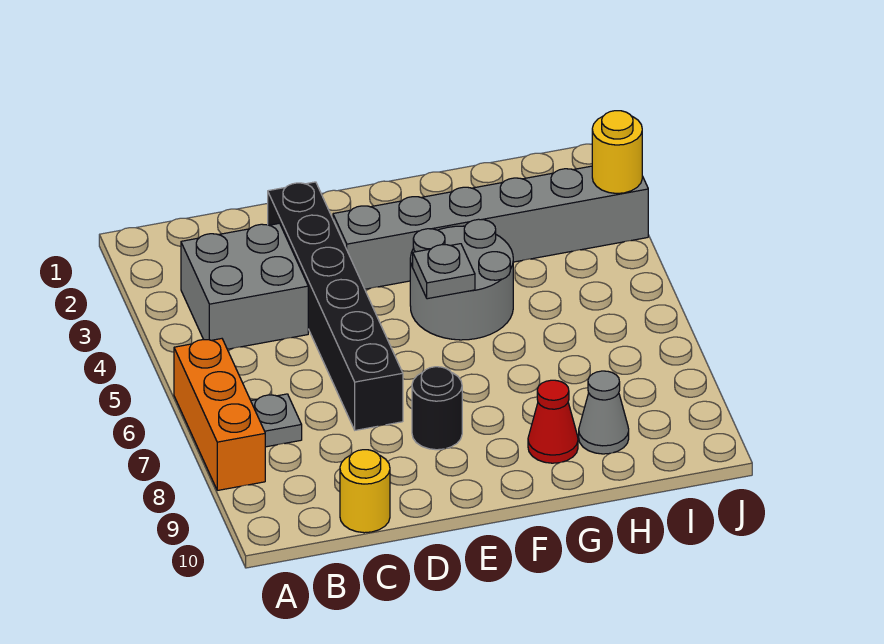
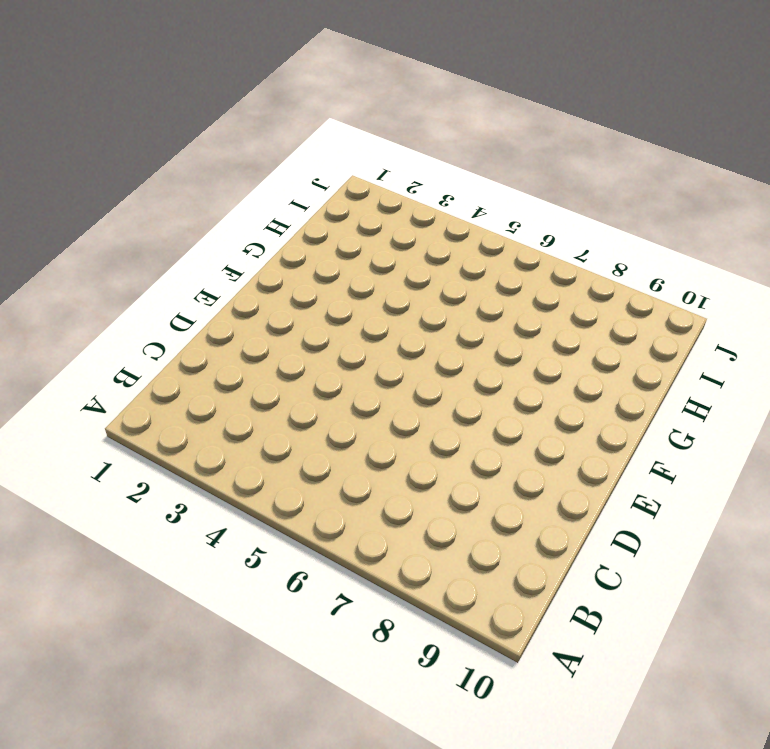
none -> orange brick A6:A8 level 1
none -> grey brick B3:C4 level 1
none -> grey plate B7 level 1

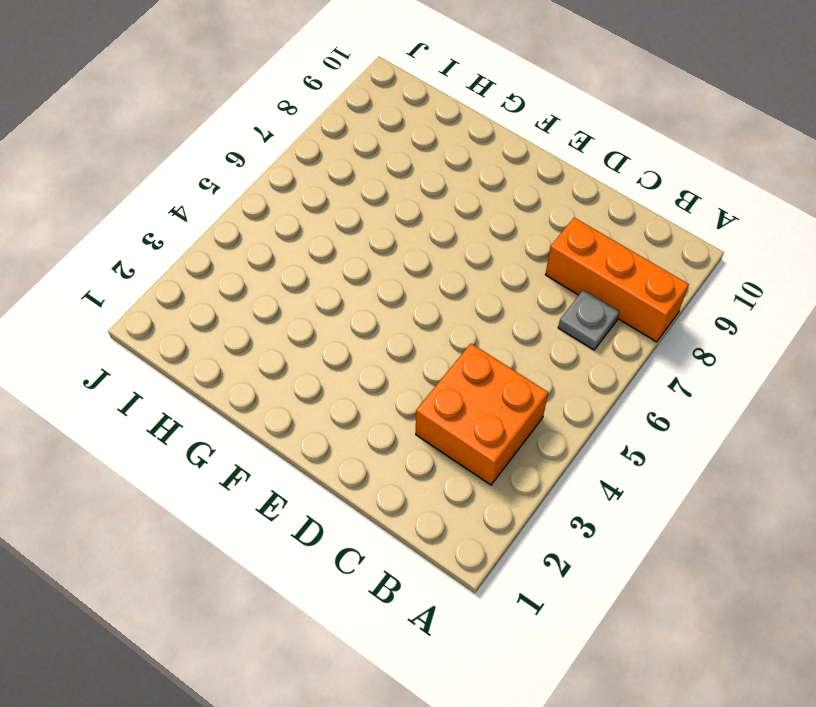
orange brick A8:C8 level 1 -> orange brick A6:A8 level 1
orange brick B3:C4 level 1 -> grey brick B3:C4 level 1
none -> yellow round brick C10 level 1
none -> black brick D2:D7 level 1
none -> grey brick E3:J3 level 1

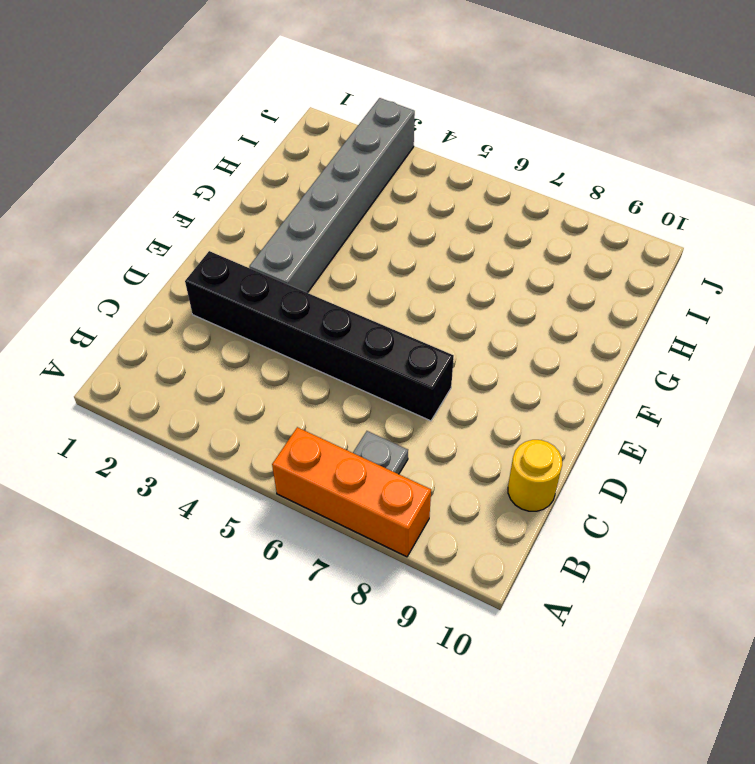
none -> grey brick B3:C4 level 1
none -> black round brick E8 level 1
none -> grey round brick F4:G5 level 1

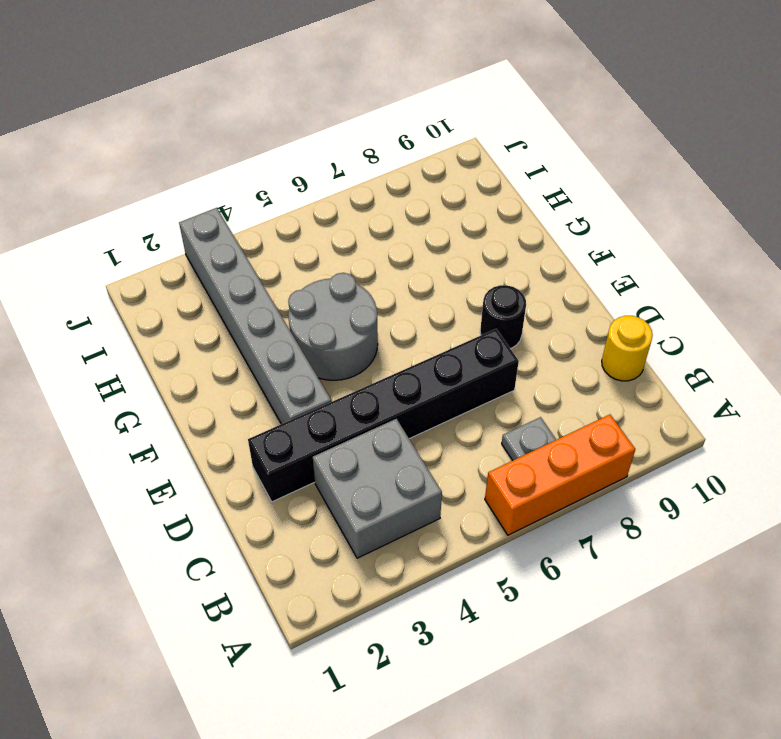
none -> red cone G9 level 1
none -> grey cone H9 level 1
none -> grey plate F5 level 2

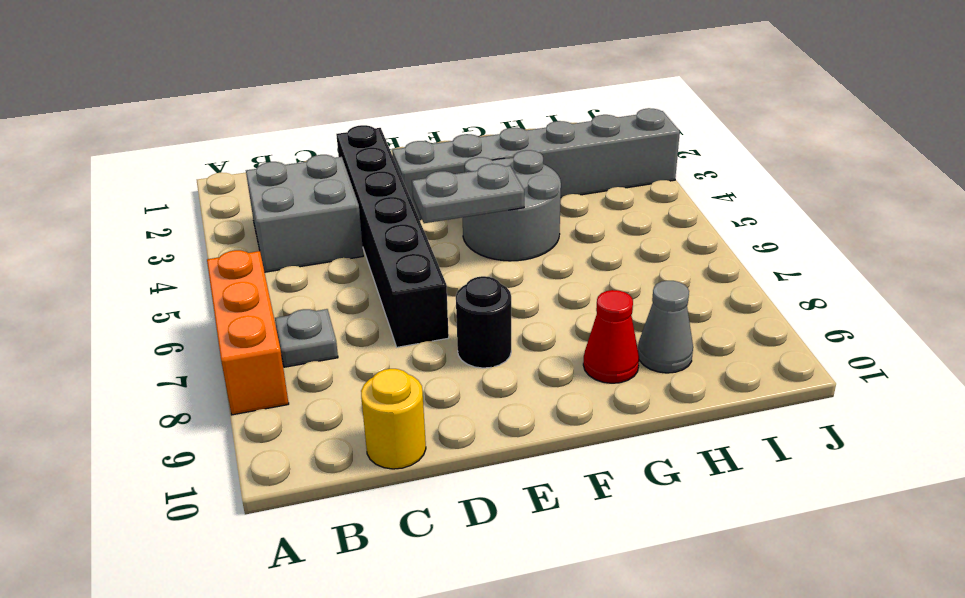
grey plate E5:F5 level 2 -> grey plate F5 level 2
none -> yellow round brick J3 level 2

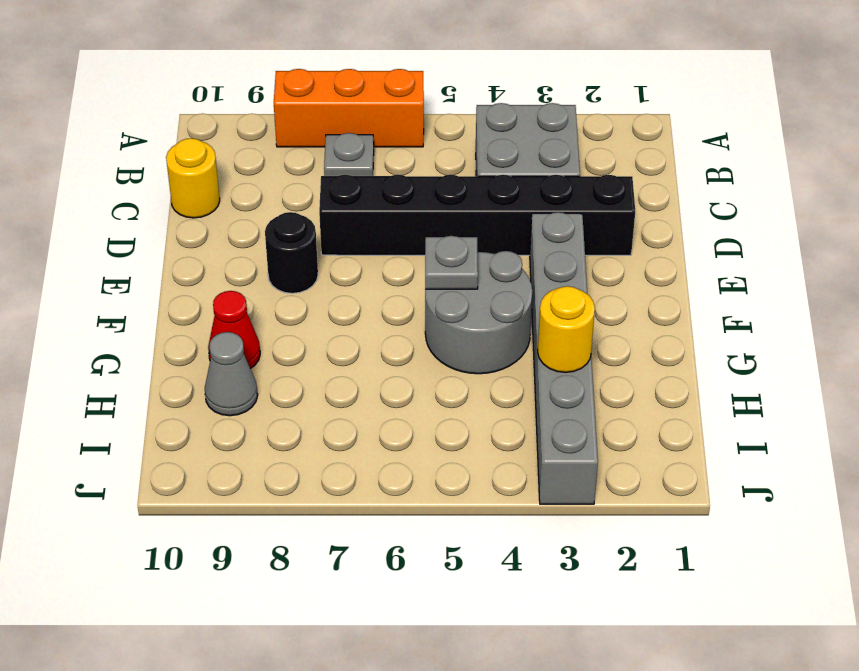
yellow round brick H3 level 2 -> yellow round brick J3 level 2

